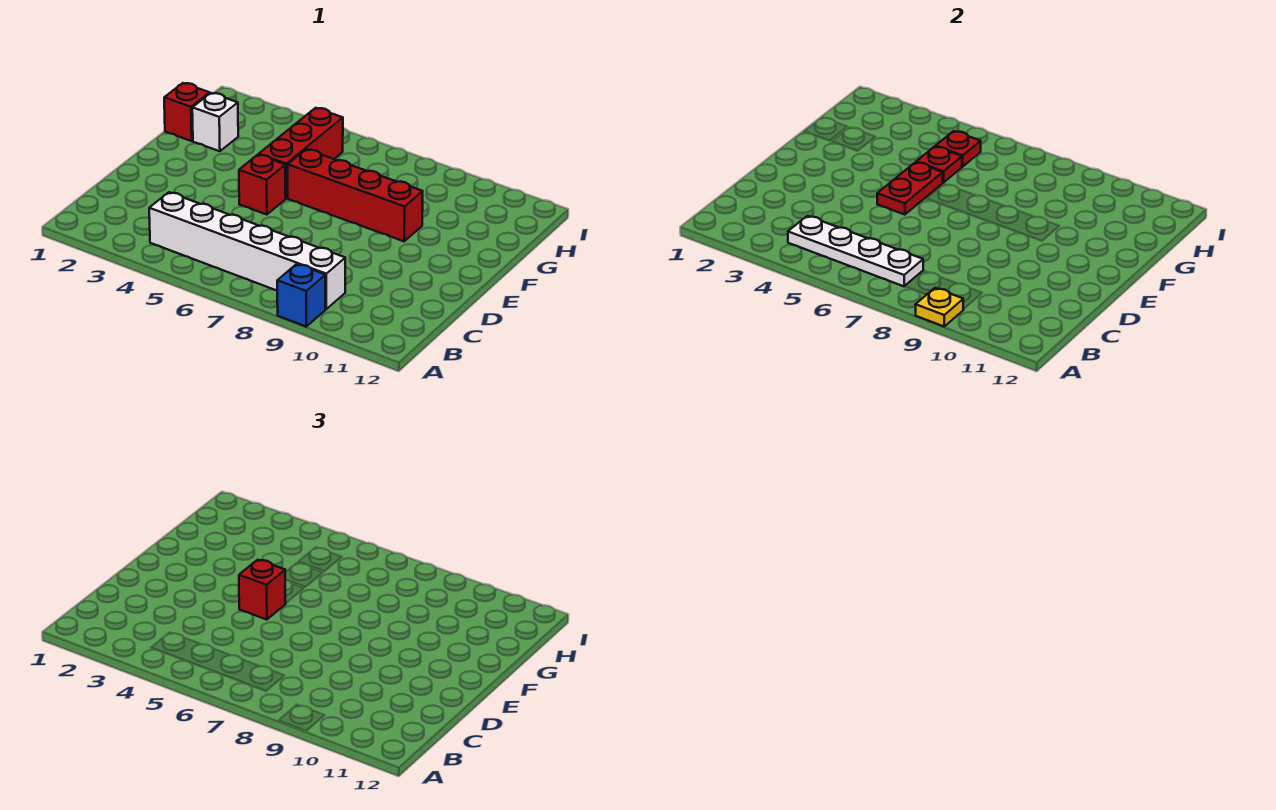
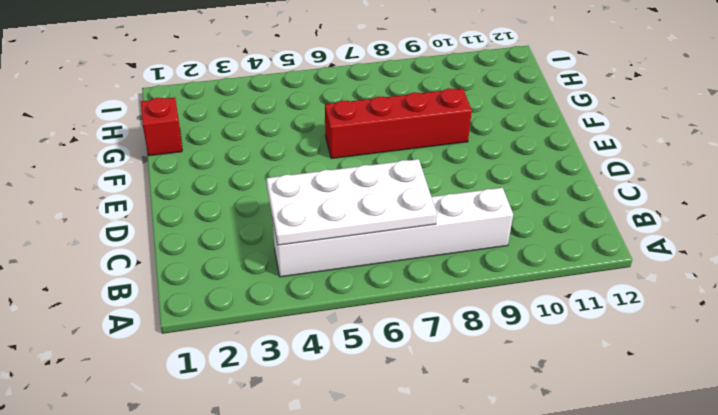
white plate B4:C7 level 2 -> white plate B4:B7 level 2
none -> blue brick A9 level 1
none -> red brick E5 level 1
none -> red brick F5:H5 level 1

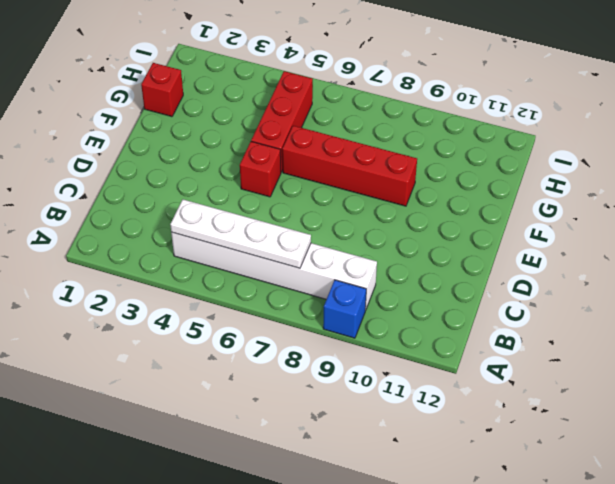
none -> white brick G2 level 1
none -> yellow plate A9 level 2
none -> red plate E5:F5 level 2

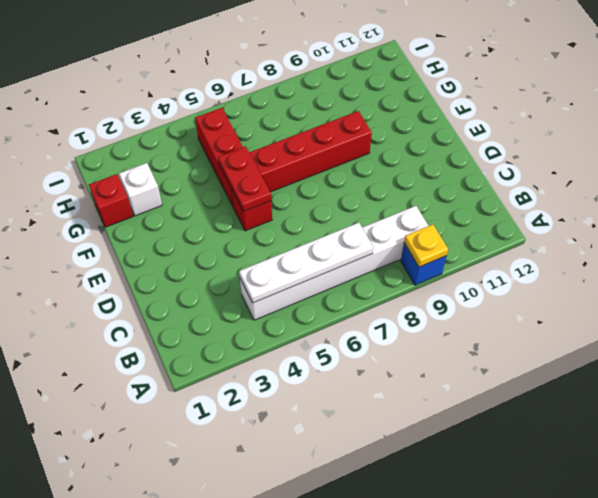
none -> red plate G5 level 2
none -> red plate H5 level 2
none -> red brick E5 level 3

